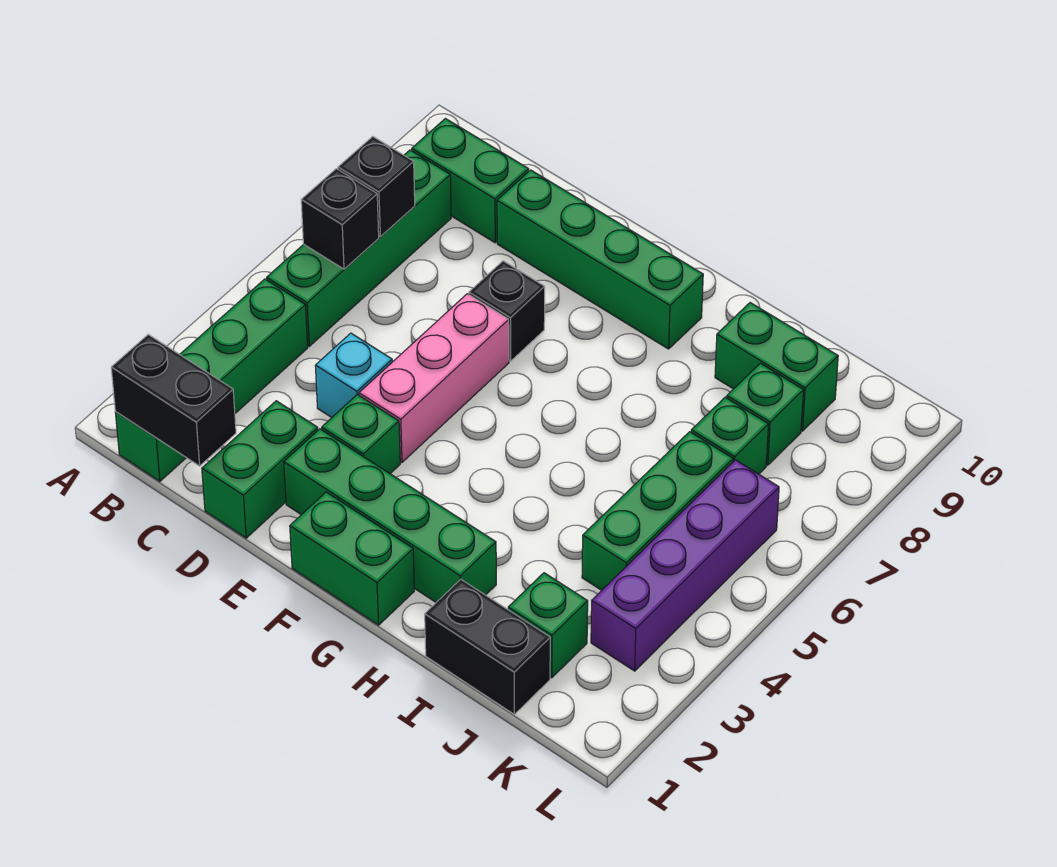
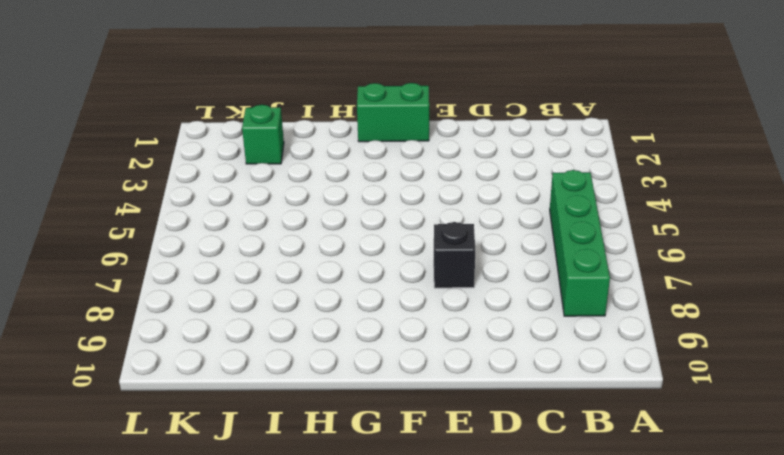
none -> green brick B1:B4 level 1
none -> green brick B9:C9 level 1
none -> green brick D1:D2 level 1

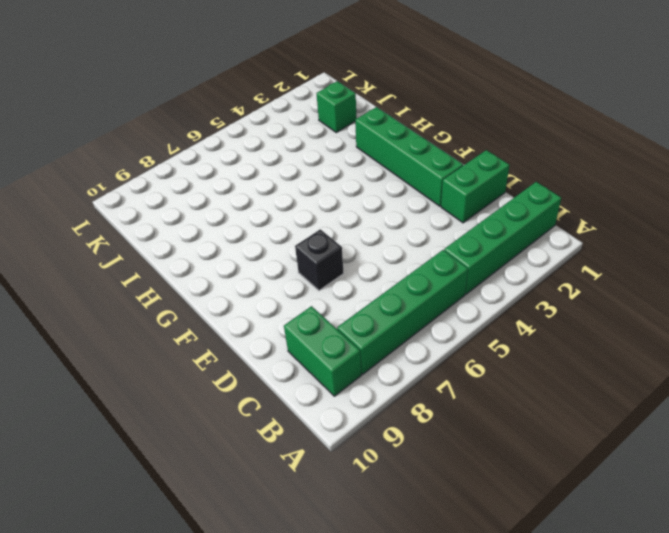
none -> cyan brick D4 level 1
none -> green brick D9:G9 level 1
none -> green brick E3 level 1

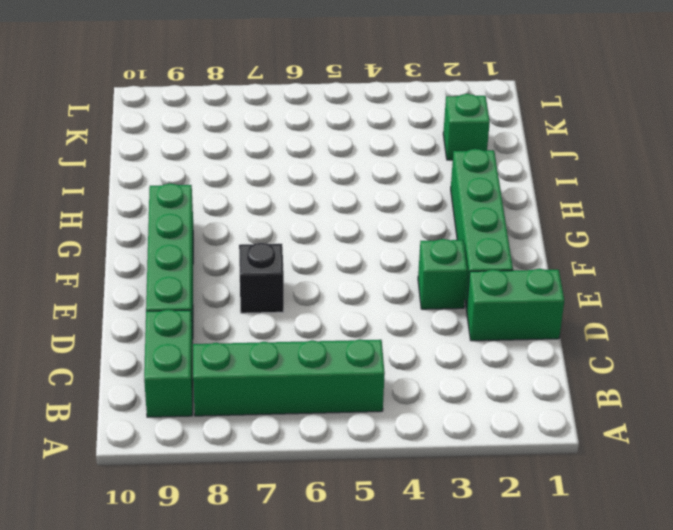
none -> green brick B1:B4 level 1
none -> cyan brick D4 level 1
none -> pink brick E4:E6 level 1

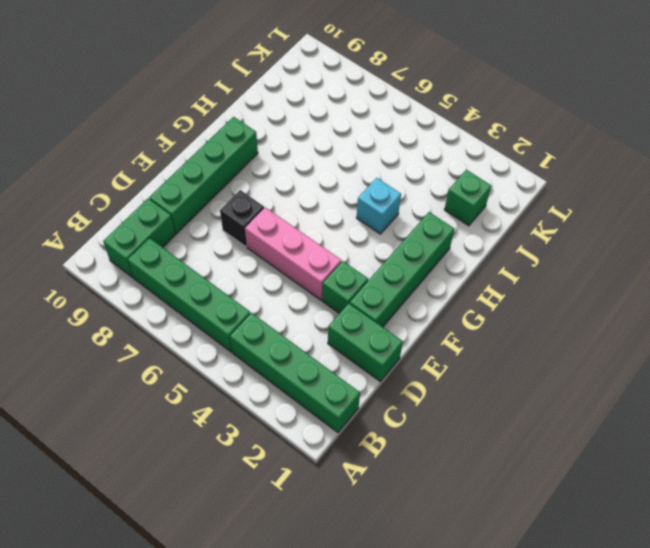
cyan brick H4 level 1 -> cyan brick D4 level 1
none -> green brick F1:G1 level 1
none -> black brick I1:J1 level 1
none -> green brick I9:J9 level 1

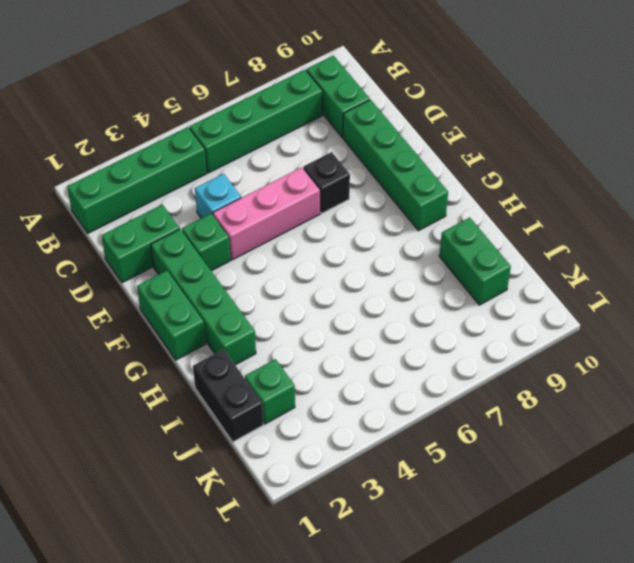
none -> green brick J4:J6 level 1
none -> green brick J7 level 1
none -> green brick J8 level 1

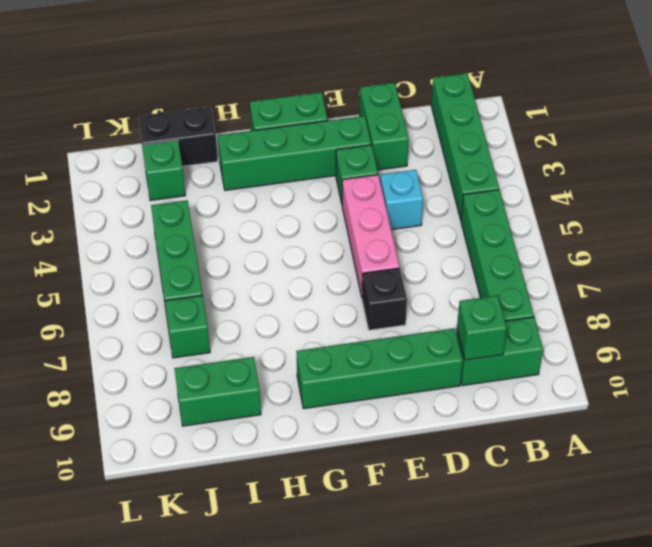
green brick C9 level 2 -> green brick J8 level 1
none -> purple brick K3:K6 level 1
none -> black brick B1:C1 level 2
none -> black brick B6 level 2

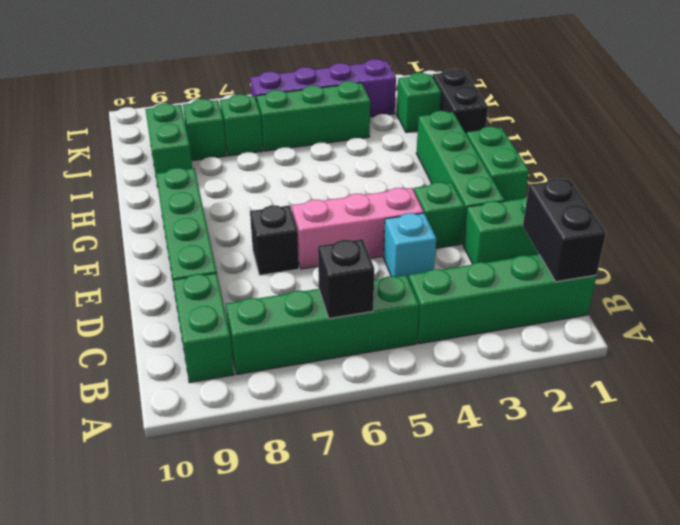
none -> black brick B7 level 2

